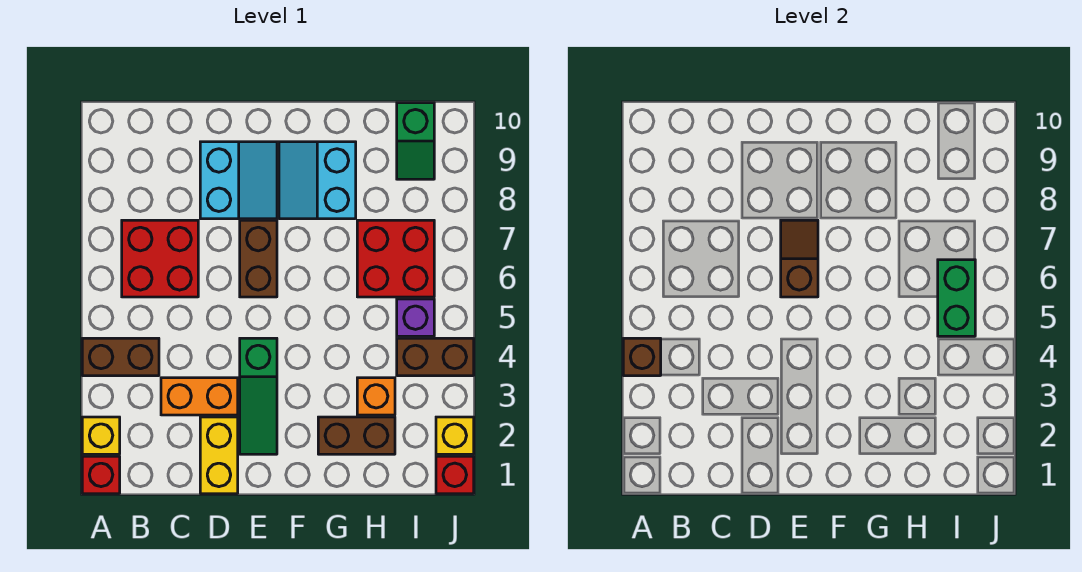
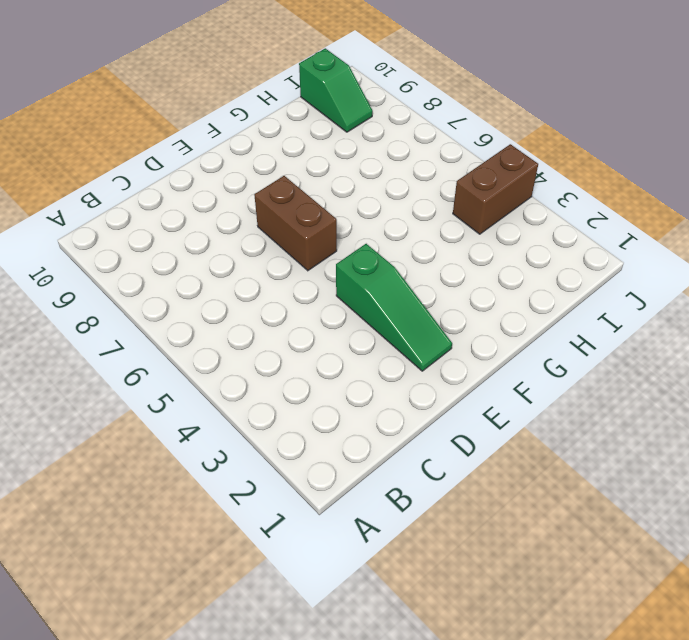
none -> red brick A1 level 1
none -> yellow brick A2 level 1
none -> brown brick A4:B4 level 1

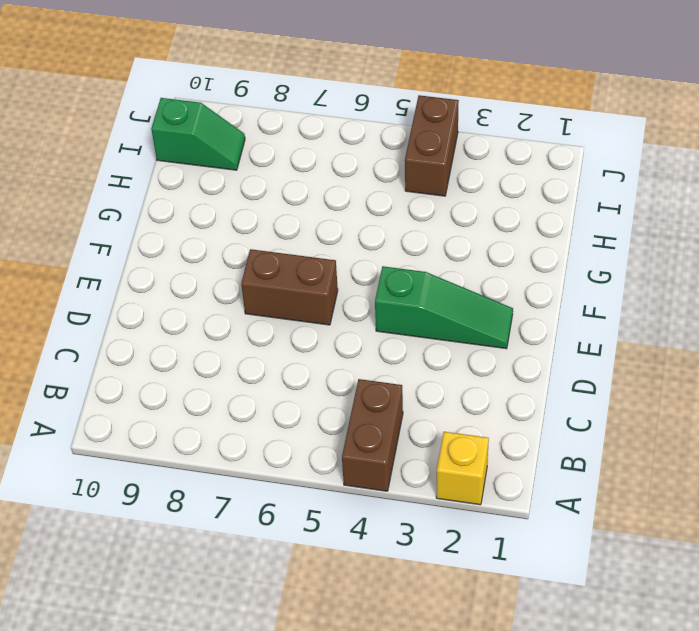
none -> red brick A1 level 1
none -> red brick B6:C7 level 1
none -> orange brick C3:D3 level 1

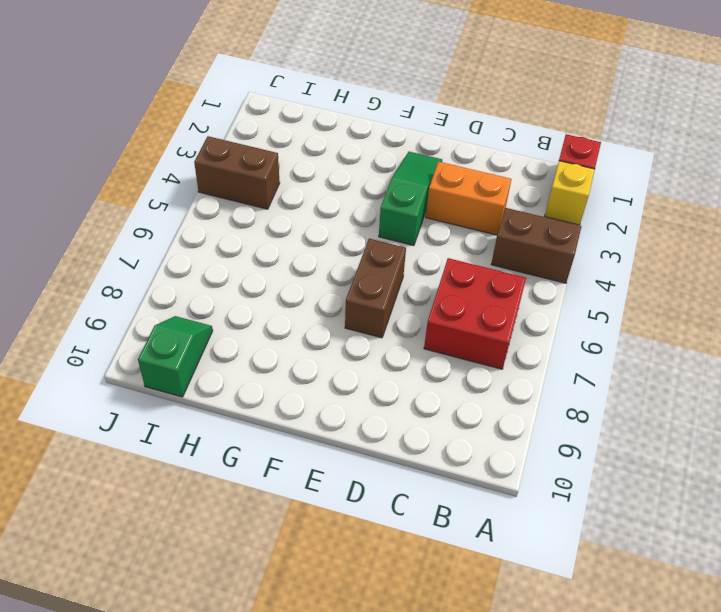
none -> yellow brick D1:D2 level 1
none -> cyan slope D8:E9 level 1 top D
none -> cyan slope F8:G9 level 1 top G

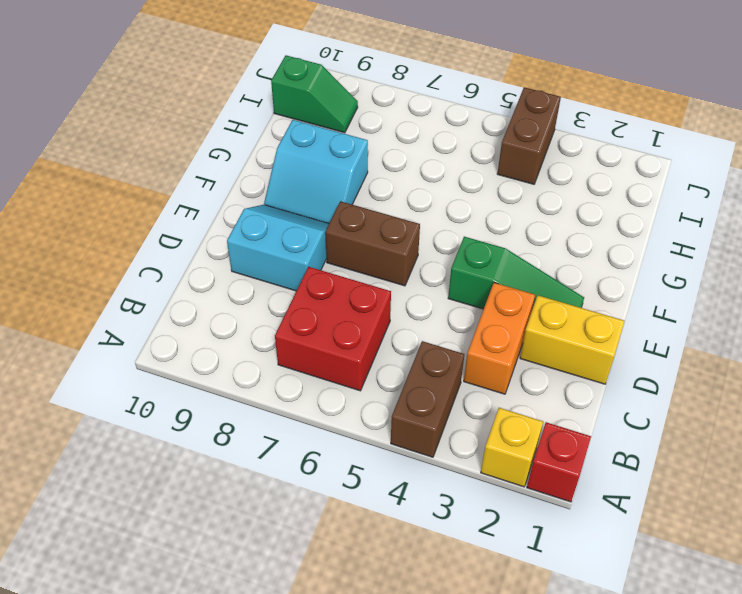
none -> brown brick G2:H2 level 1
none -> orange brick H3 level 1
none -> red brick H6:I7 level 1

